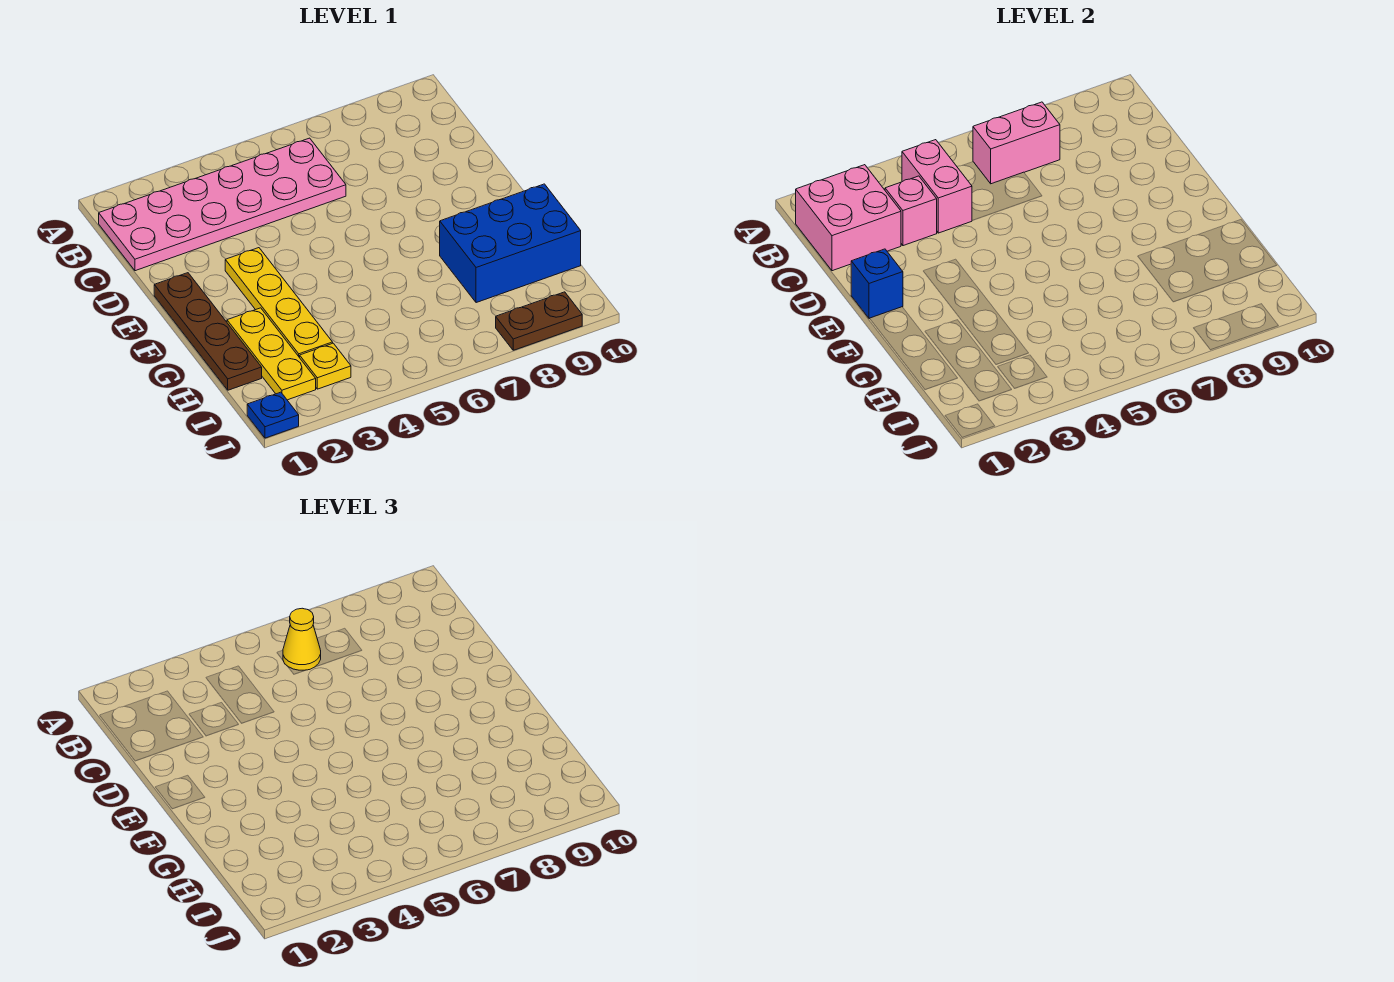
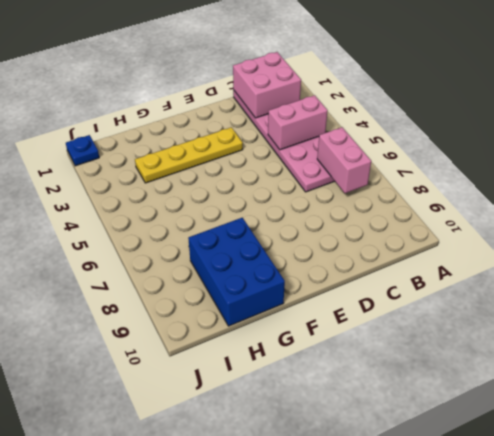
none -> brown plate E1:H1 level 1
none -> yellow plate G2:I2 level 1
none -> yellow plate I3 level 1

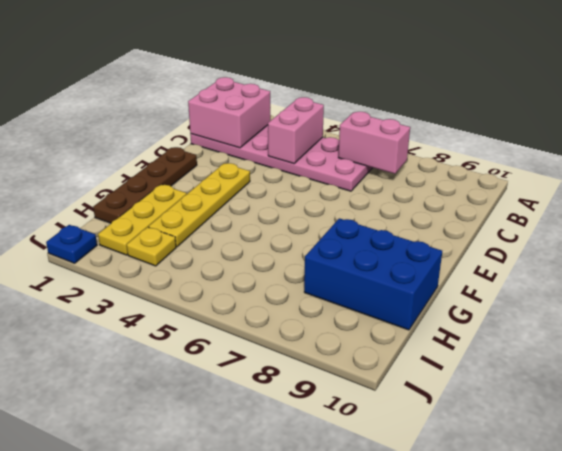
none -> brown plate J8:J9 level 1
none -> pink brick C3 level 2
none -> blue brick E1 level 2

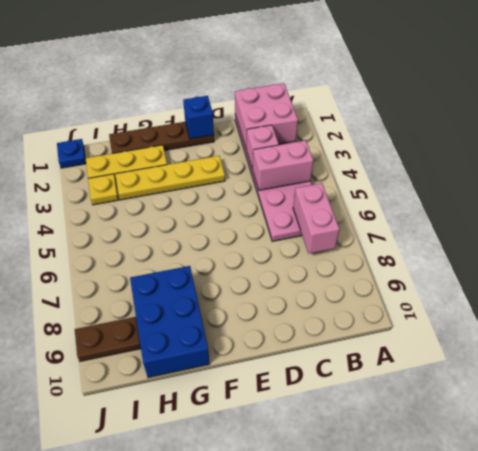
brown plate I9:J9 level 1 -> brown plate J8:J9 level 1
none -> yellow cone B6 level 3

